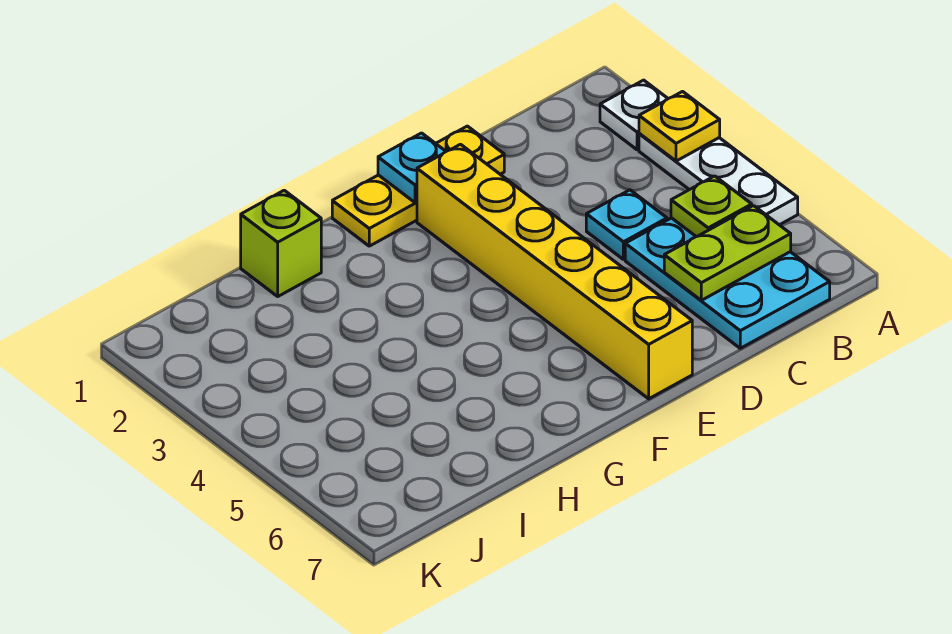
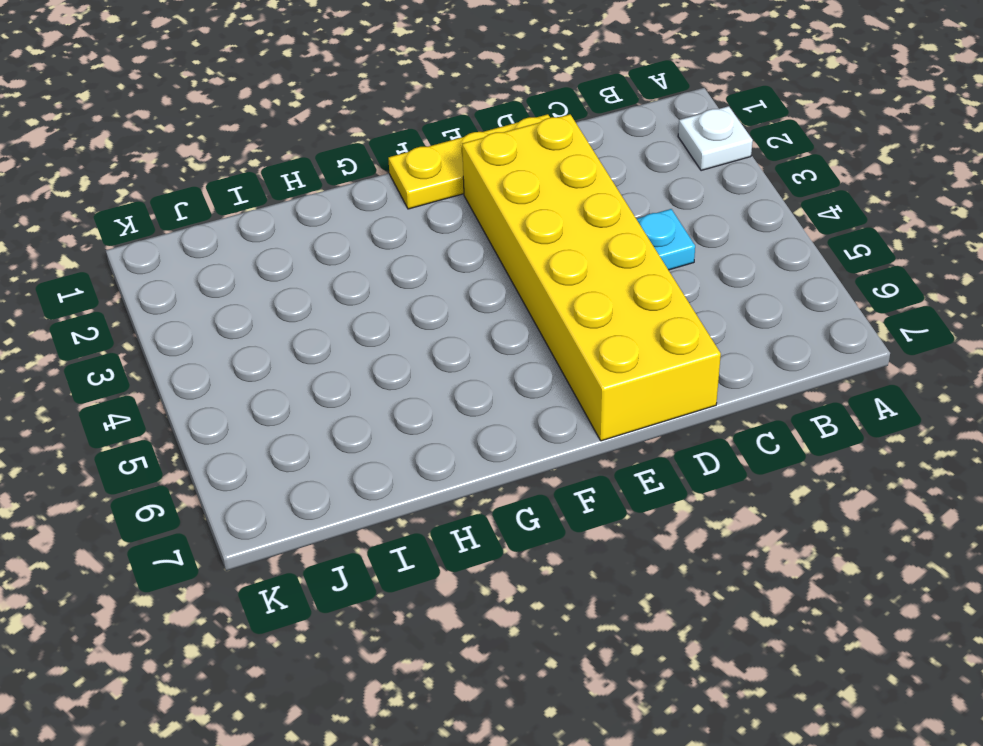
yellow brick D2:E7 level 1 -> yellow brick E2:E7 level 1
none -> white plate A3:A5 level 1
none -> cyan plate B5:C7 level 1

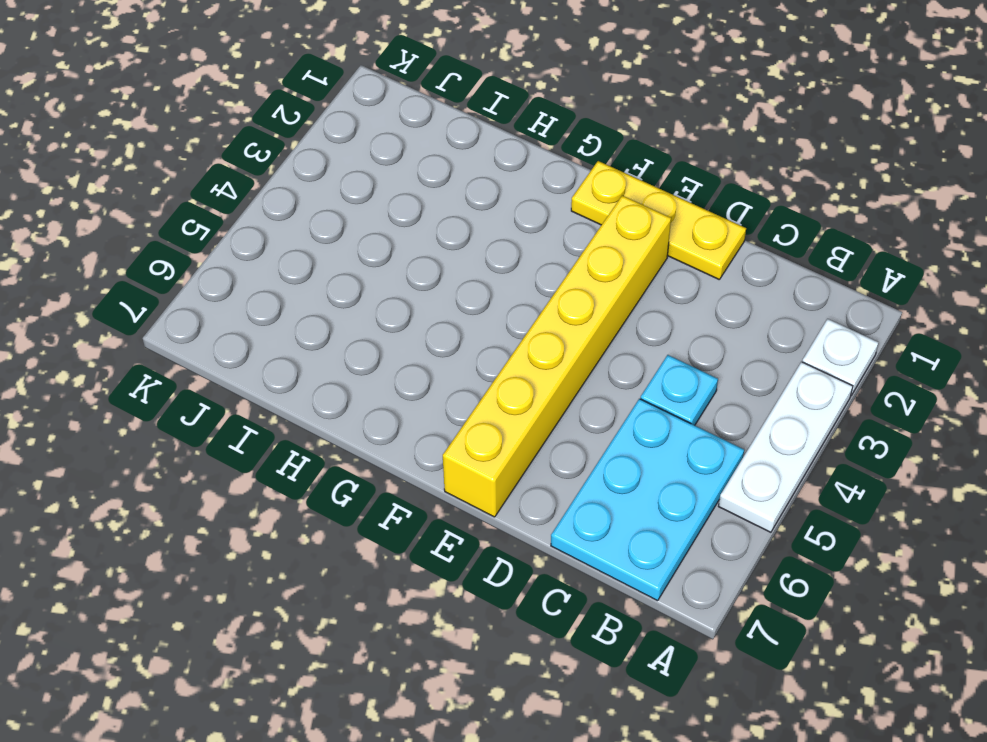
none -> lime brick H1 level 1
none -> yellow plate A3 level 2

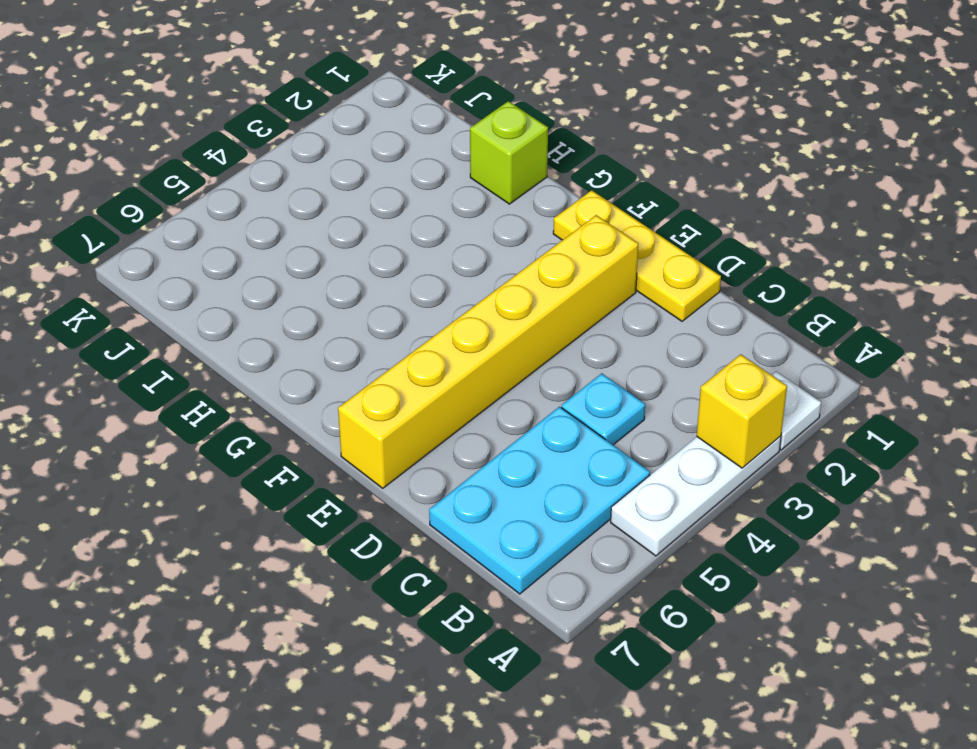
yellow brick A3 level 2 -> yellow plate A3 level 2
none -> lime plate B5 level 2
none -> lime plate B6:C6 level 2

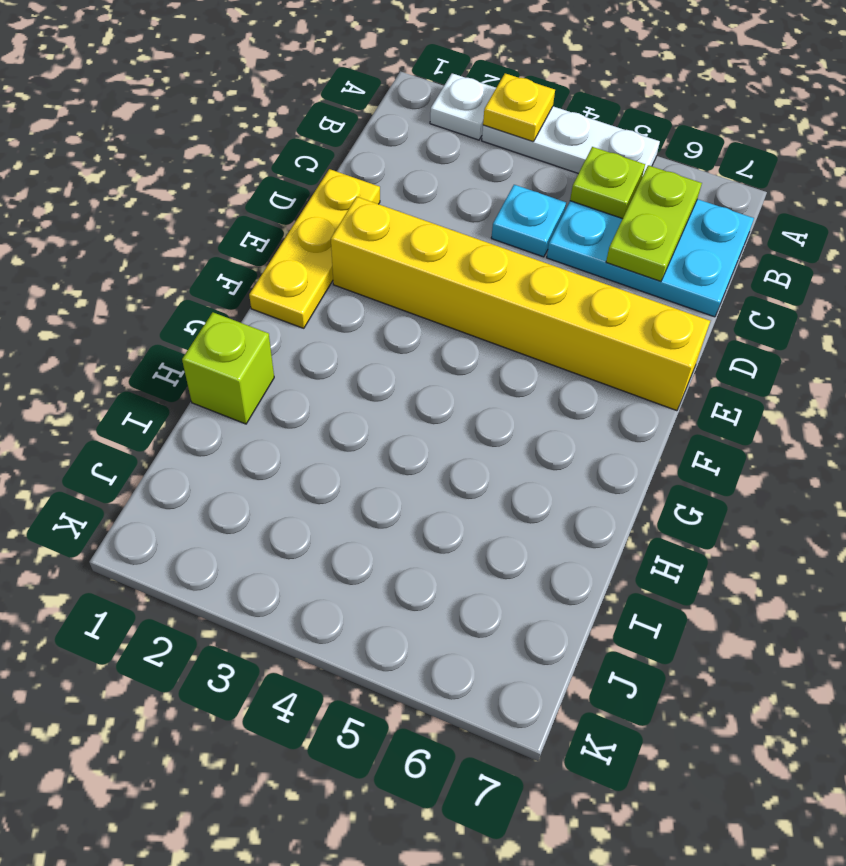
none -> cyan plate E1 level 2

